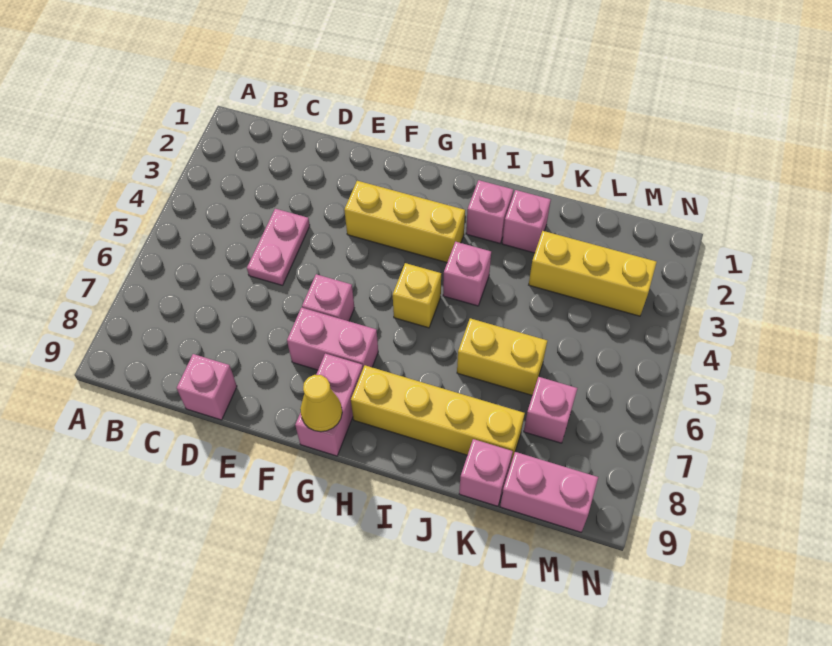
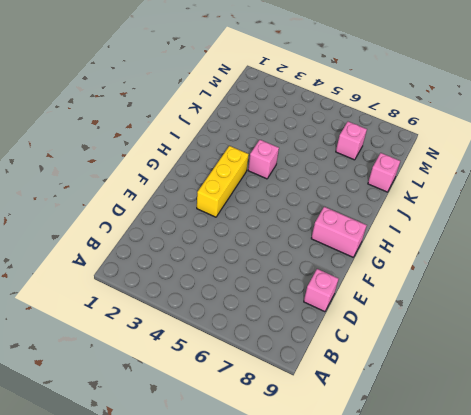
none -> pink plate D4:D5 level 1
none -> pink brick F6 level 1
none -> pink brick F7:G7 level 1

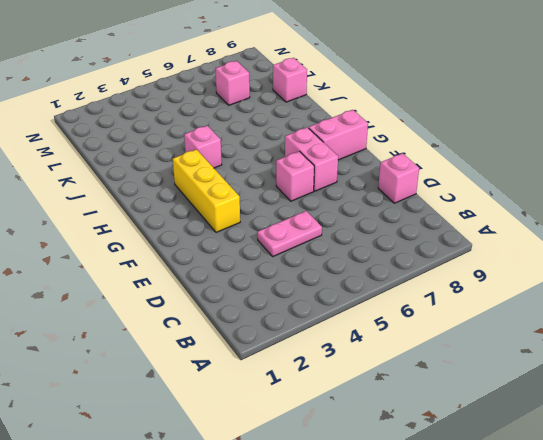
none -> yellow brick H5 level 1
none -> yellow brick H8:K8 level 1
none -> pink brick I2 level 1

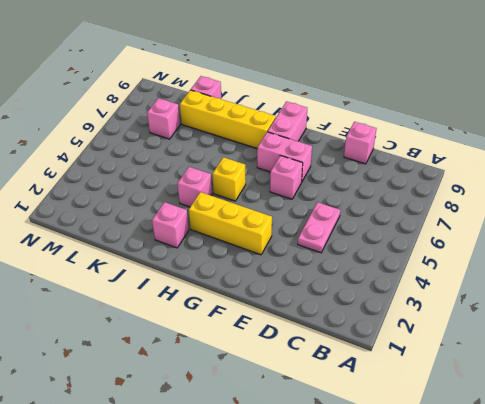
none -> pink brick J2 level 1
none -> yellow brick J6:K6 level 1
none -> yellow brick K3:M3 level 1

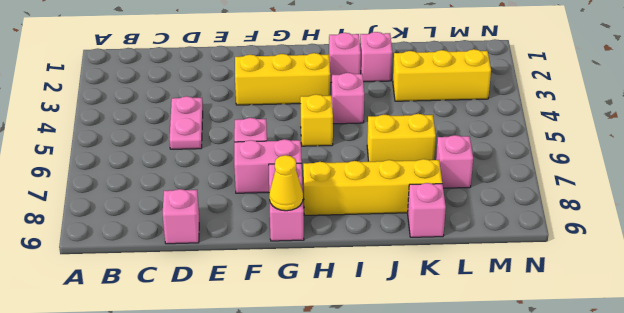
none -> pink brick L9:M9 level 1

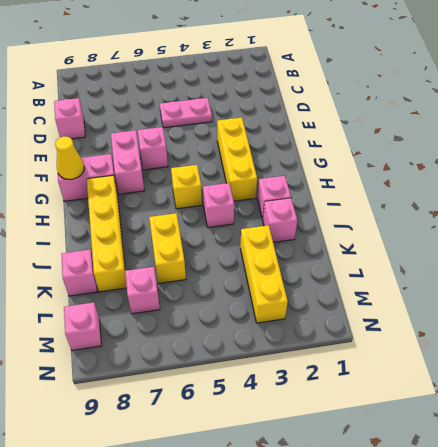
pink brick M9 level 1 -> pink brick L9:M9 level 1

